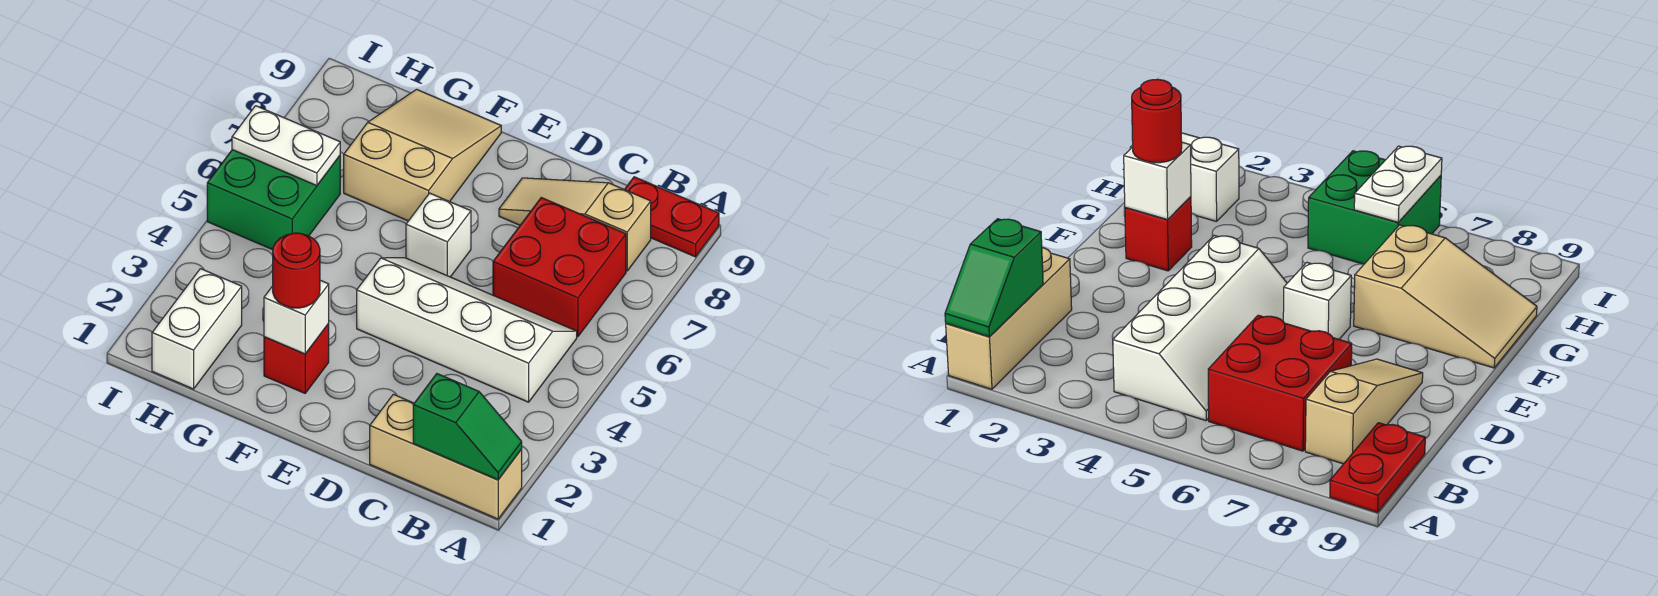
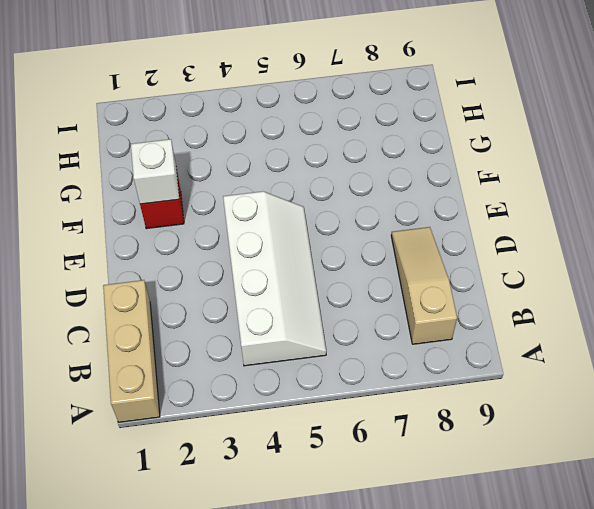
none -> red plate A9:B9 level 1
none -> red brick B6:C7 level 1
none -> white brick E6 level 1

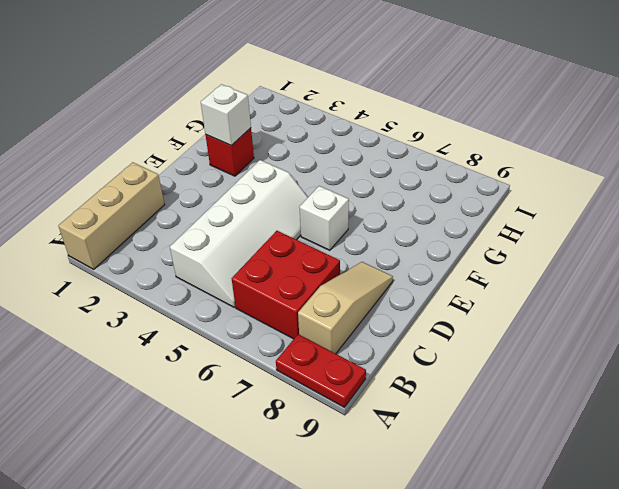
red plate A8:A9 level 1 -> red plate A9:B9 level 1
none -> tan slope F7:G9 level 1 top 7
none -> white brick H1:H2 level 1
none -> green brick H5:I6 level 1

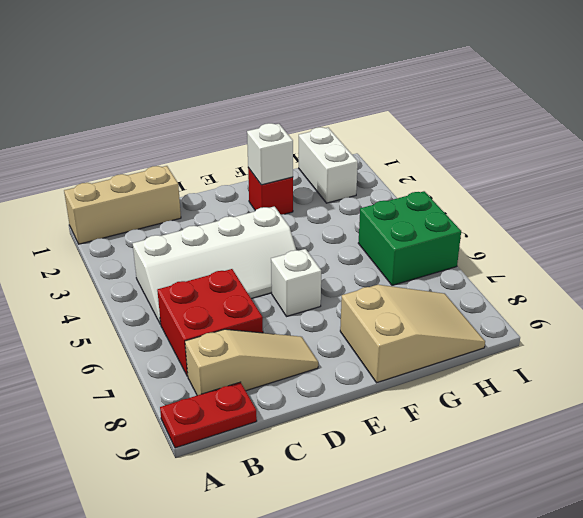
tan slope F8:H9 level 1 top F -> tan slope F7:G9 level 1 top 7
none -> green slope A1:B1 level 2 top B
none -> white plate H6:I6 level 2
none -> red round brick F2 level 3

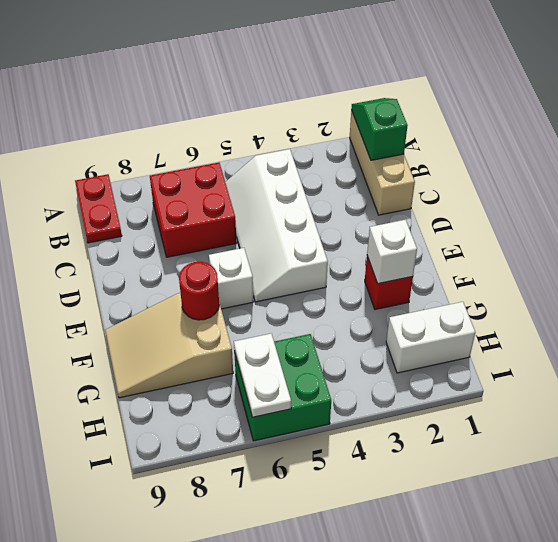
red round brick F7 level 2 -> red round brick F2 level 3
none -> tan slope B8:D8 level 1 top B

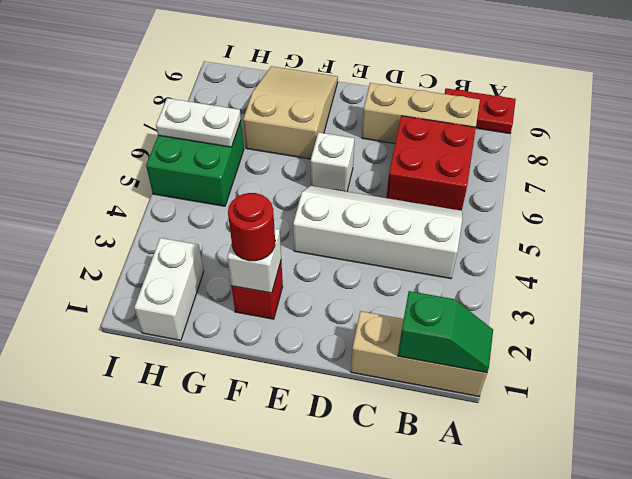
tan brick B8:D8 level 1 -> tan slope B8:D8 level 1 top B

